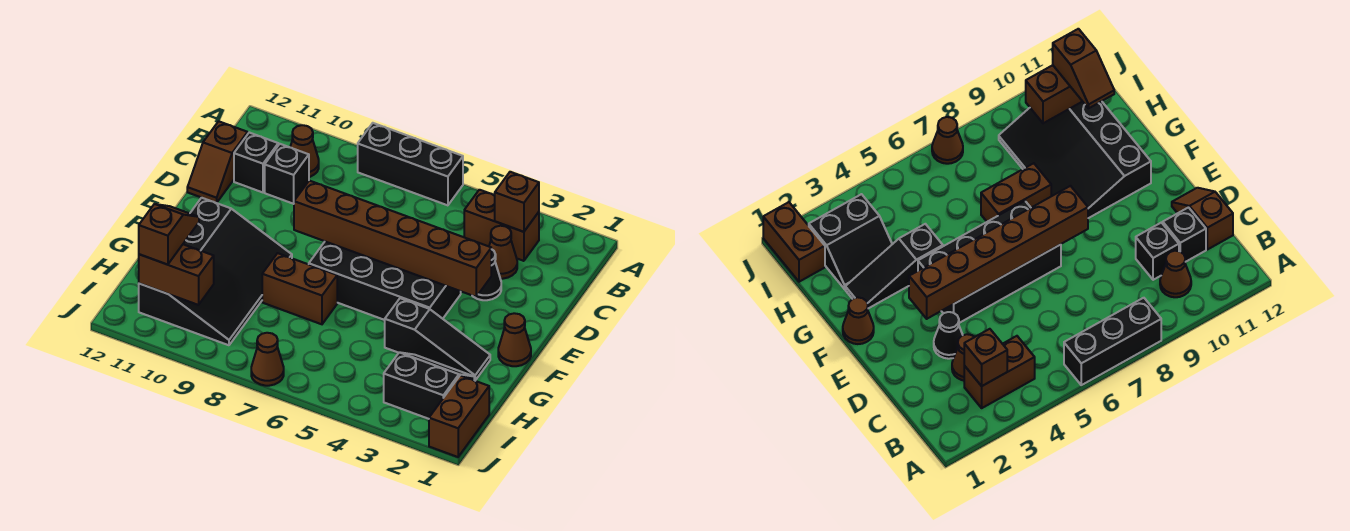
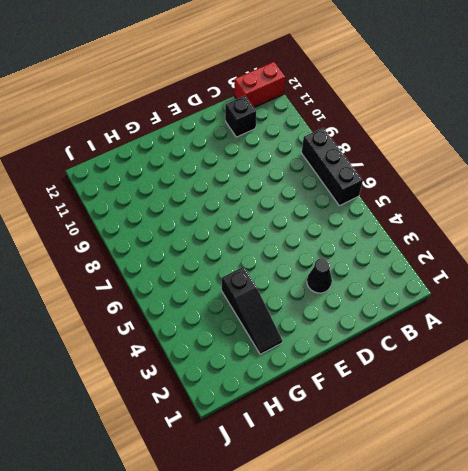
red brick A12:B12 level 1 -> none
none -> brown brick B3:B4 level 1
none -> brown cone B10 level 1
none -> brown cone C3 level 1

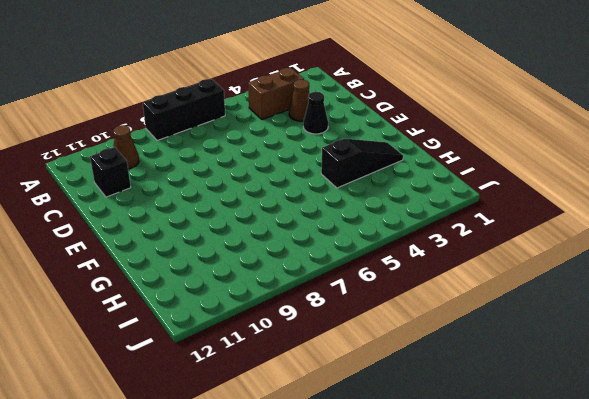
none -> black brick C10 level 1
none -> brown slope C12:D12 level 1 top C
none -> black brick E4:F7 level 1

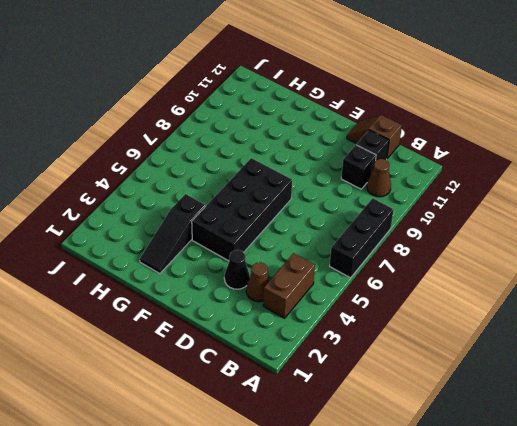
none -> brown cone F1 level 1
none -> black slope F9:I11 level 1 top 11
none -> brown brick G7:G8 level 1

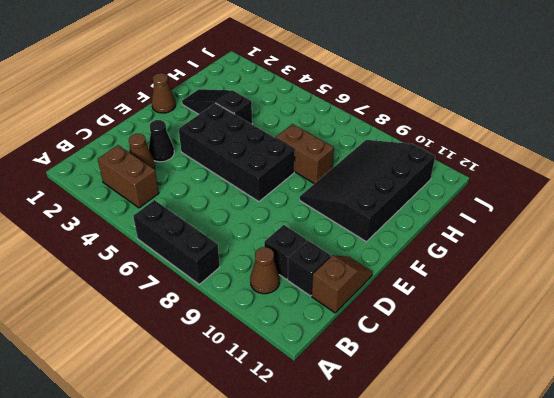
none -> black slope H2:I3 level 1 top I
none -> brown brick I1:J1 level 1
none -> brown cone J7 level 1

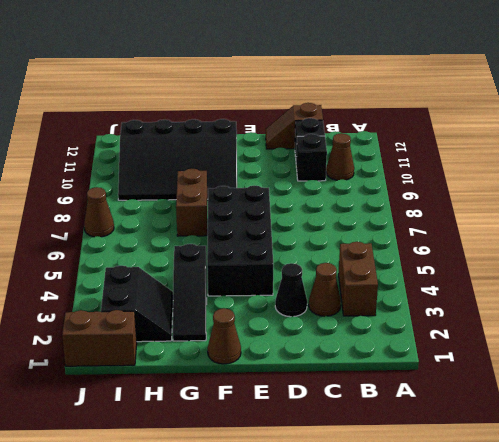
none -> black brick A6:A8 level 1
none -> brown brick B3 level 2
none -> brown brick E3:E8 level 2

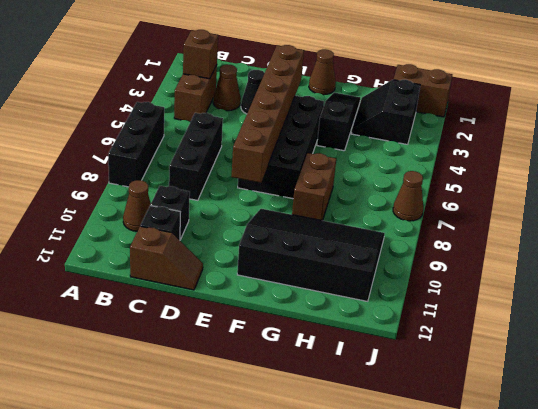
black brick C6:C8 level 1 -> none
none -> brown brick I10:I11 level 2
none -> brown slope H11:I11 level 3 top I

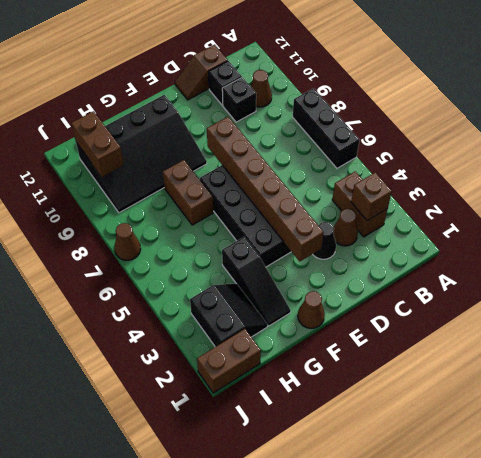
none -> brown slope H11:I11 level 3 top I

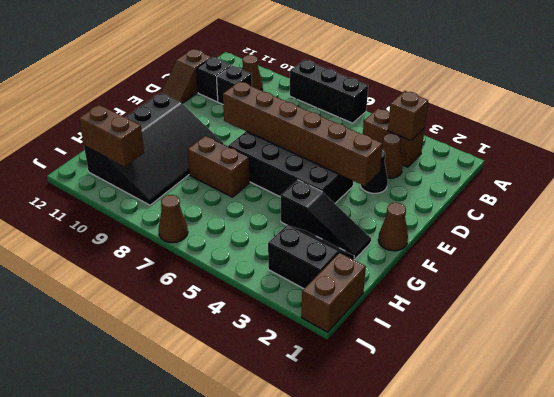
none -> brown slope H11:I11 level 3 top I

